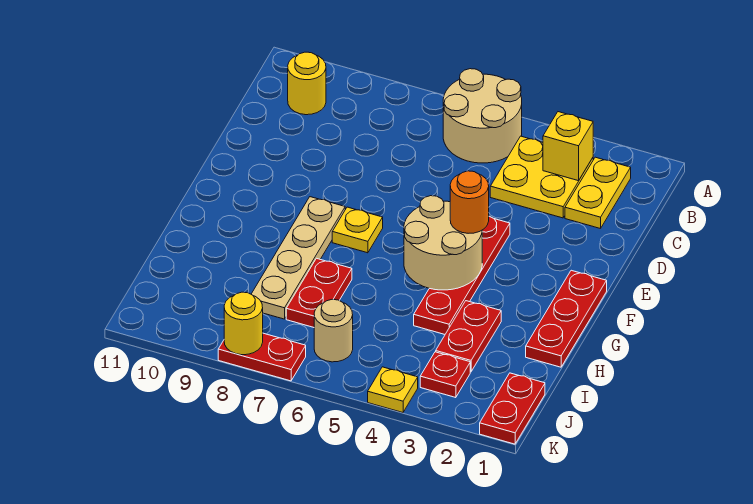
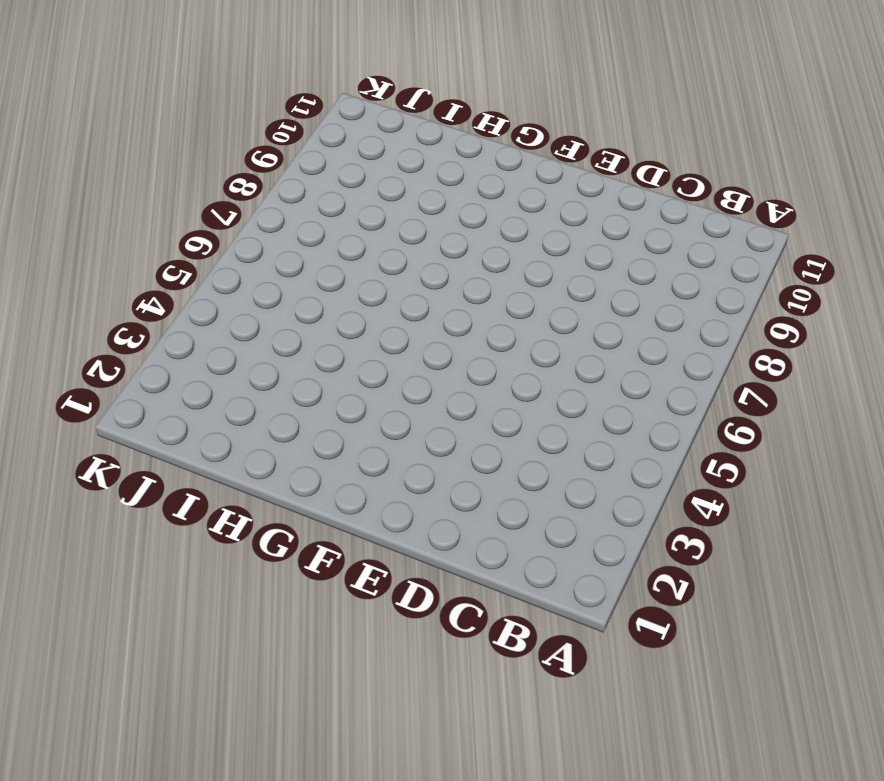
none -> tan round brick A5:B6 level 1
none -> yellow plate B2:C2 level 1
none -> yellow plate B3:C4 level 1

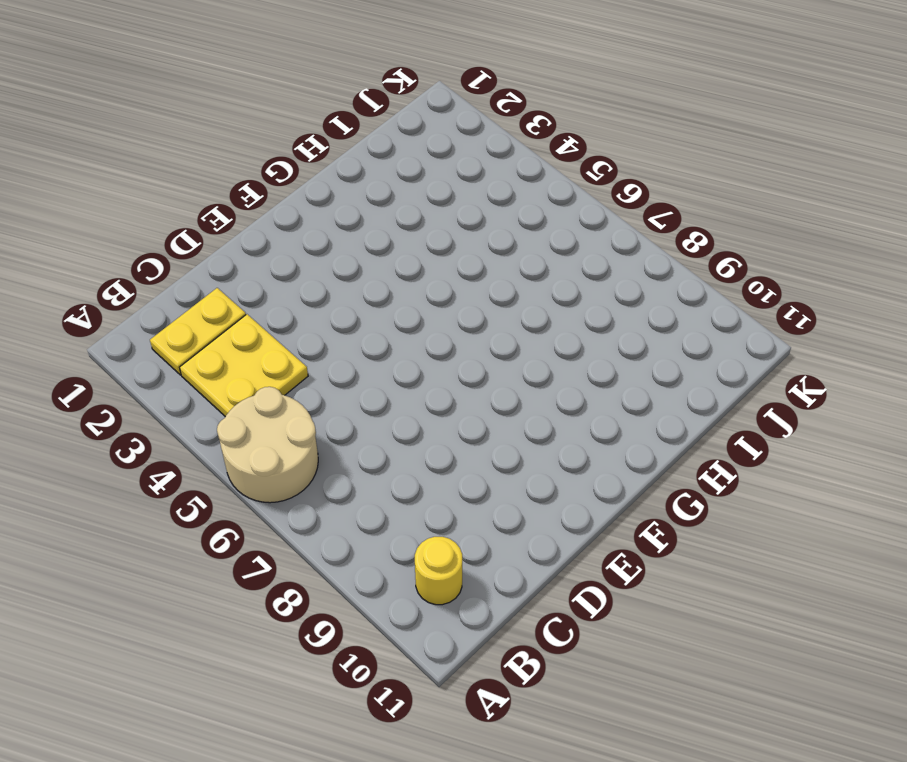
none -> red plate E4:H4 level 1
none -> red plate F1:H1 level 1
none -> yellow plate F7 level 1

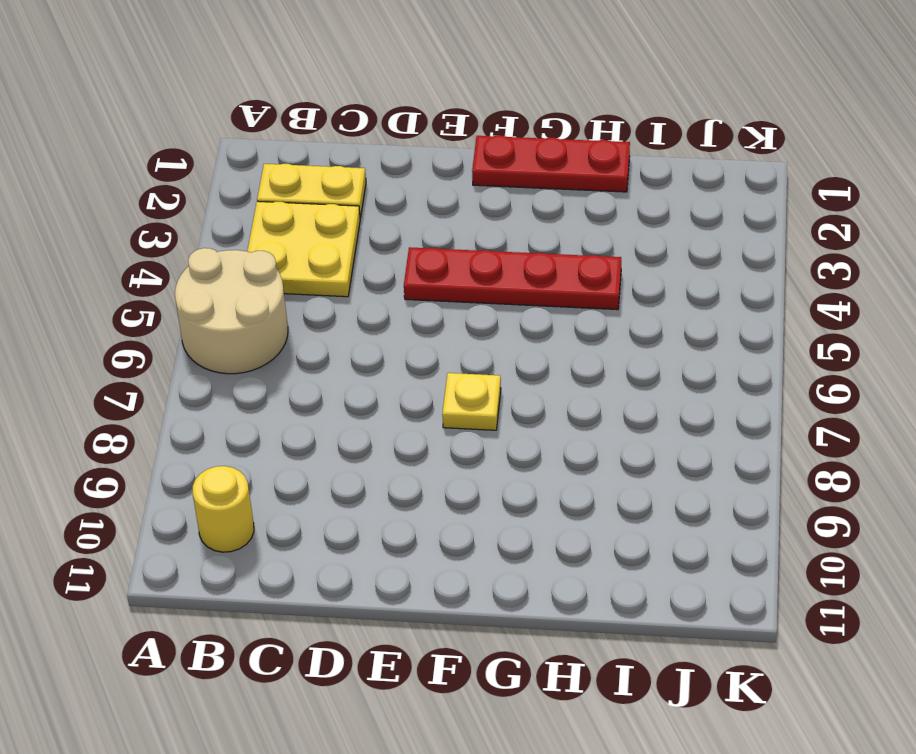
none -> tan plate F8:I8 level 1
none -> red plate H3:I3 level 1
none -> red plate H7:I7 level 1

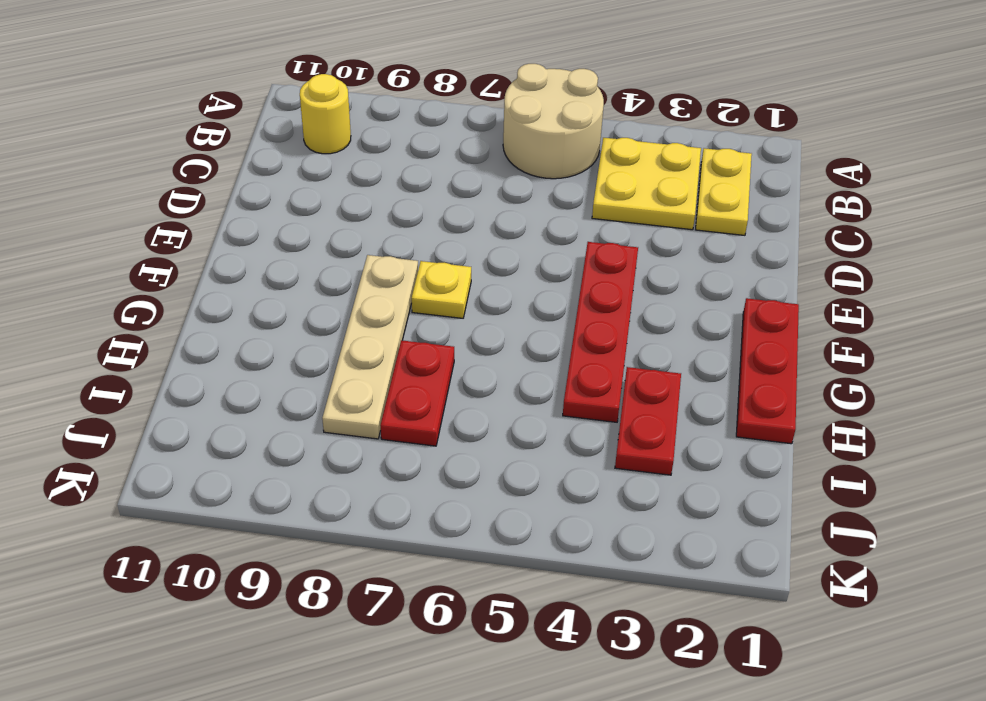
none -> red plate J1:K1 level 1
none -> red plate J3 level 1
none -> tan round brick J6 level 1

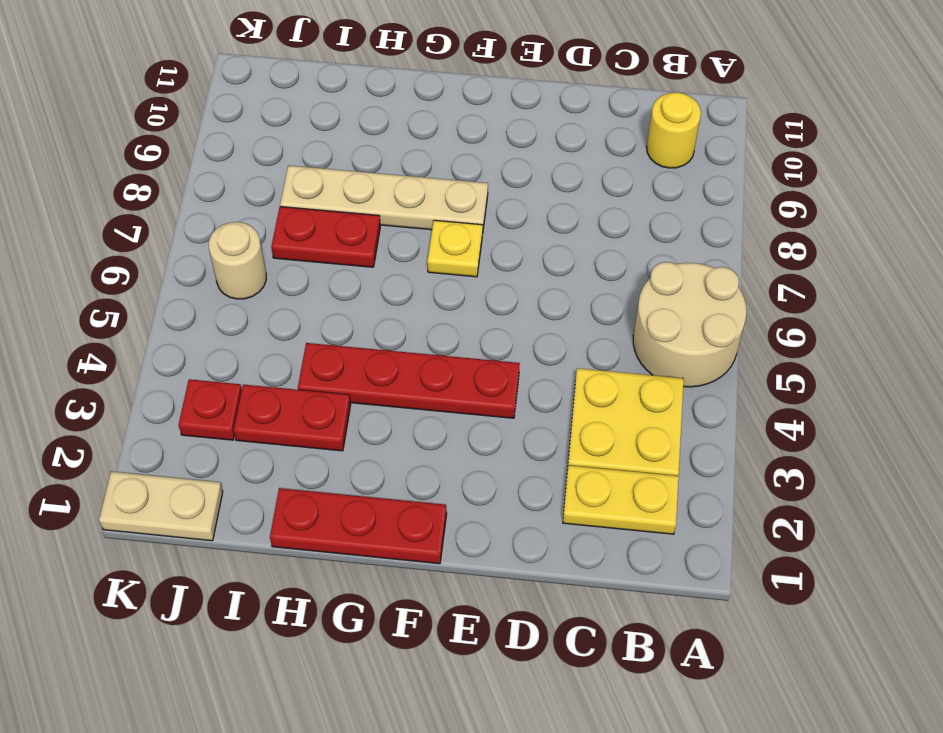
tan plate J1:K1 level 1 -> red plate J1:K1 level 1
none -> yellow plate K4 level 1
none -> red plate K7:K8 level 1
none -> yellow brick B3 level 2

